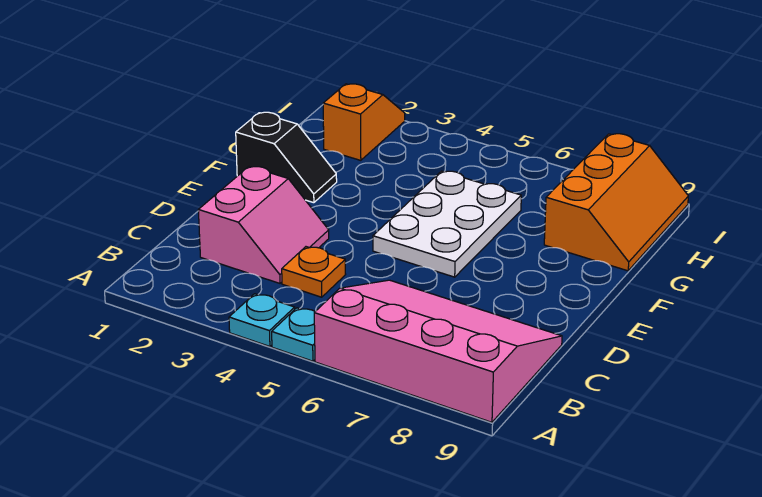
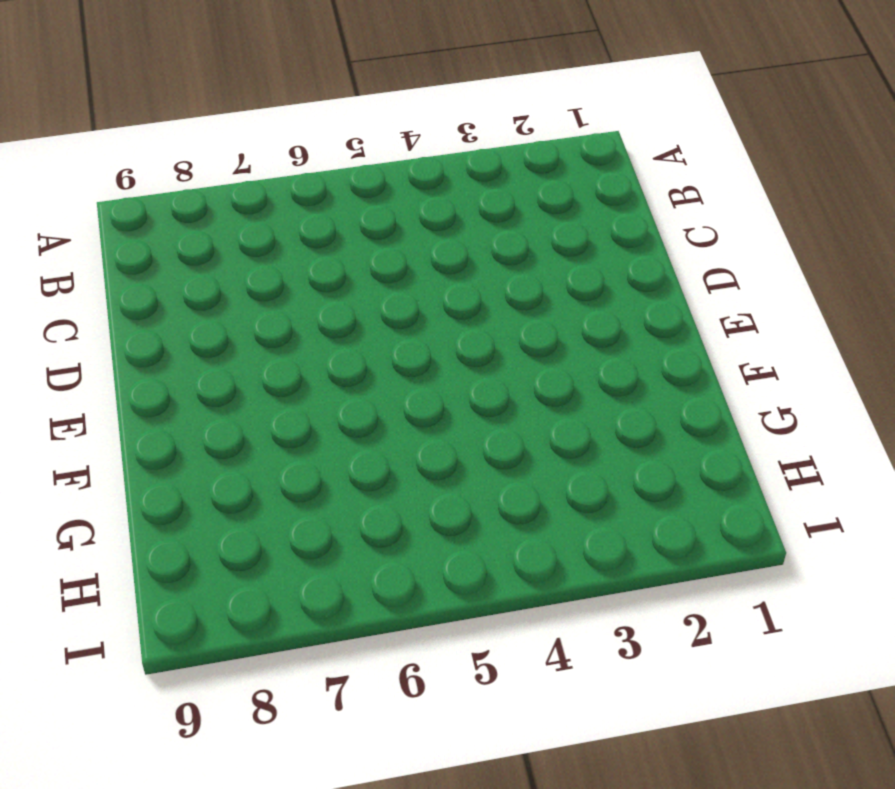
none -> cyan plate A4 level 1
none -> cyan plate A5 level 1

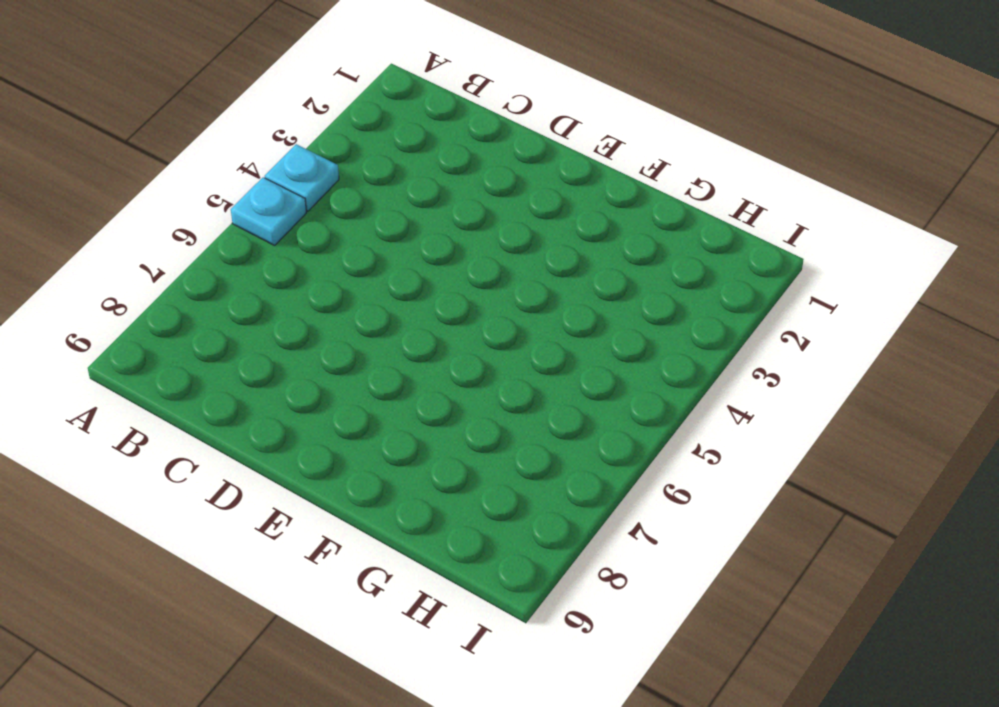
none -> pink slope A6:C9 level 1 top A
none -> pink slope C2:D3 level 1 top 2

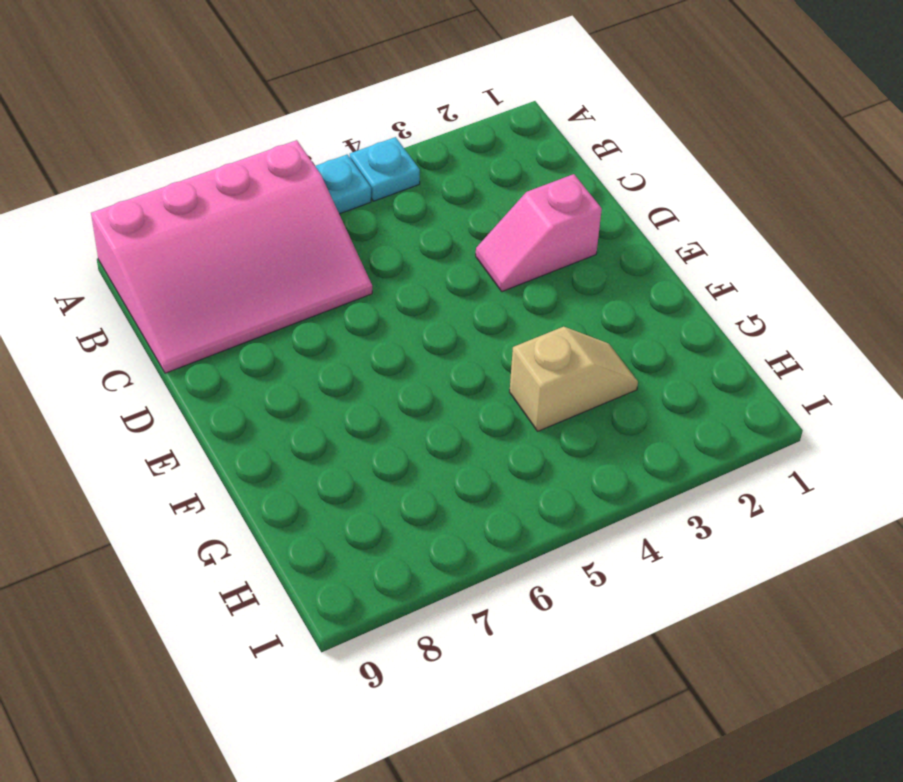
pink slope D2:D3 level 1 top 2 -> pink slope C2:D3 level 1 top 2
tan slope G3:G4 level 1 top 4 -> none
none -> orange plate C4 level 1
none -> white plate E5:G6 level 1

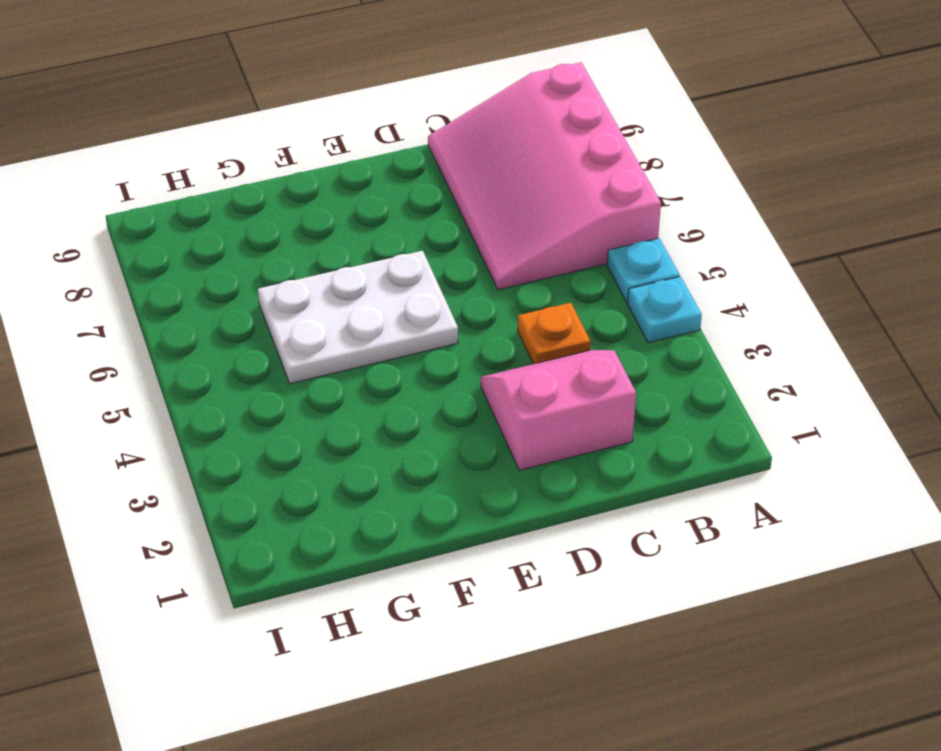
none -> black slope F1:F2 level 1 top 1
none -> orange slope G8:I9 level 1 top 8

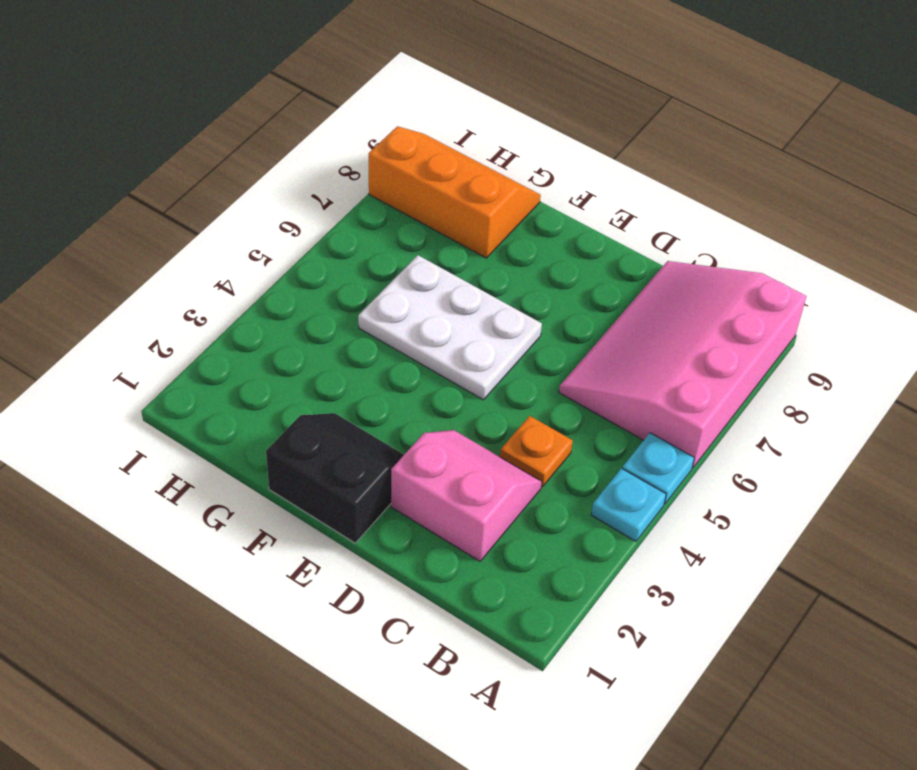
black slope E1:F2 level 1 top 1 -> black slope F1:F2 level 1 top 1
none -> orange slope H2:I2 level 1 top H

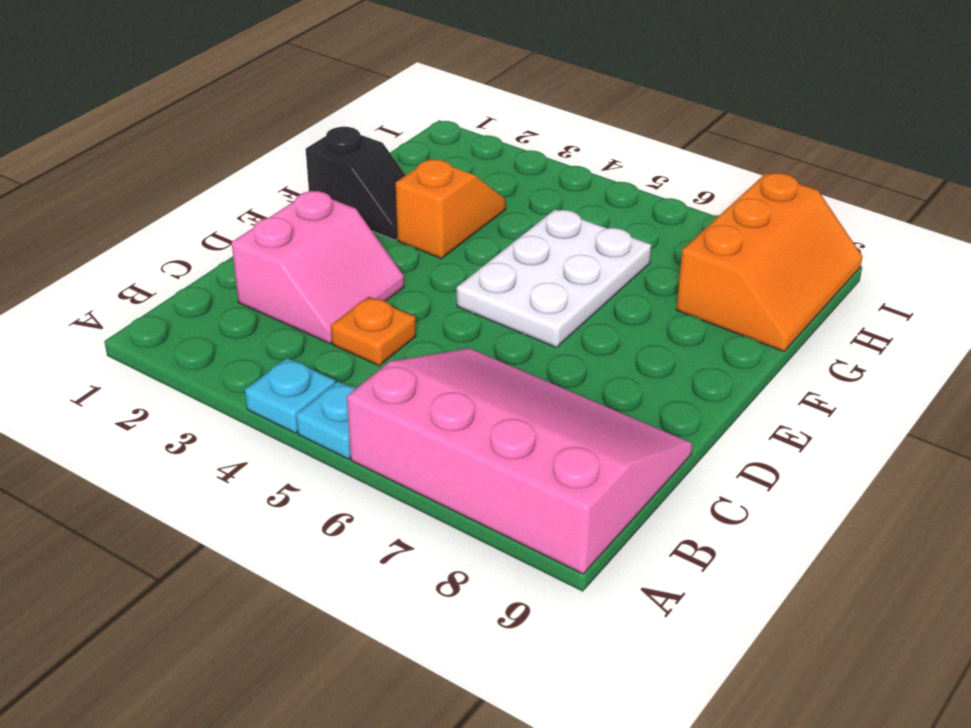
orange slope F3:G3 level 1 top F -> orange slope H2:I2 level 1 top H

